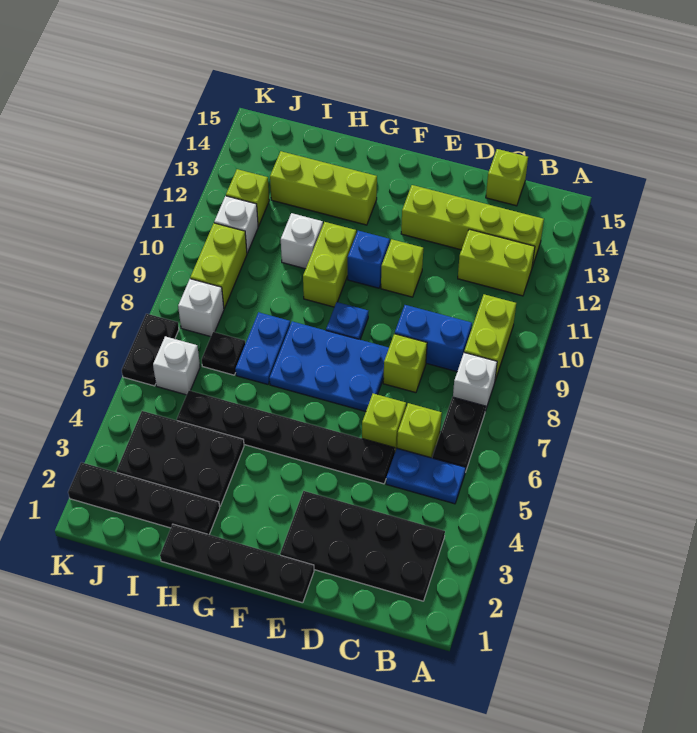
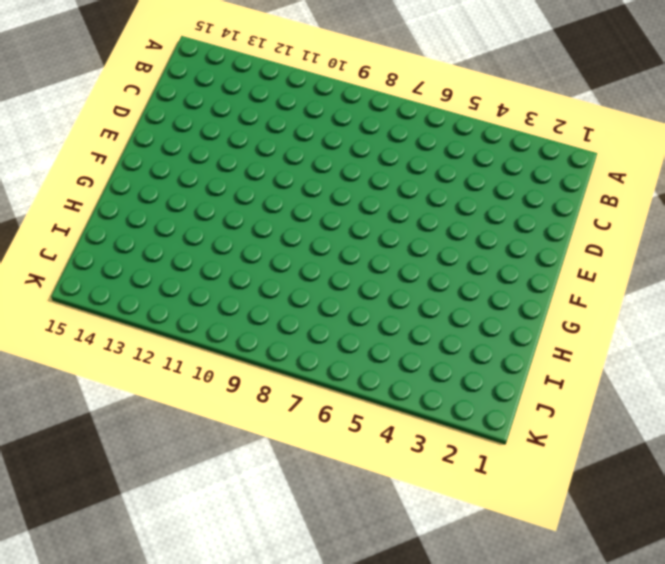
none -> black plate B2:E3 level 1
none -> blue plate B5:C5 level 1
none -> black plate B6:B7 level 1
none -> white brick B8 level 1

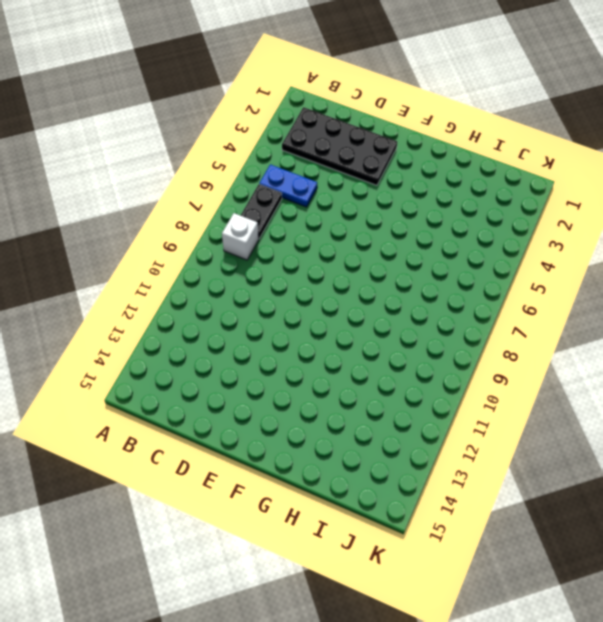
none -> lime brick B9:B10 level 1
none -> lime brick B12:C12 level 1
none -> lime brick B13:E13 level 1
none -> lime brick C6 level 1

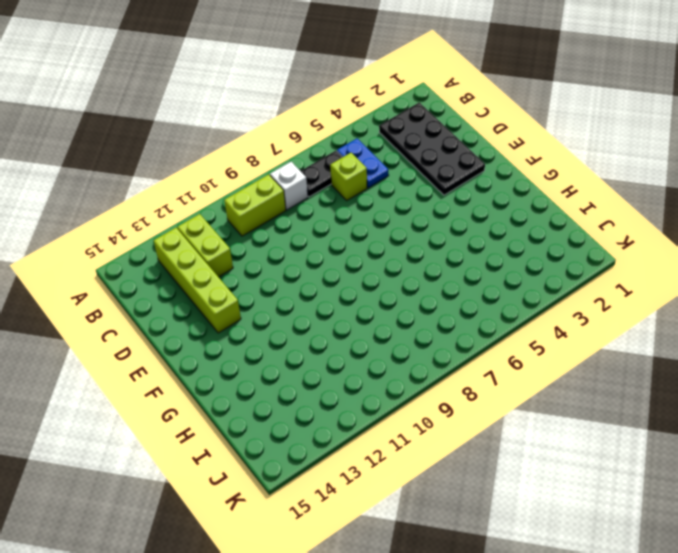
none -> blue brick C9:D9 level 1
none -> lime brick C15 level 1
none -> black plate D5:I5 level 1
none -> lime brick D6 level 1

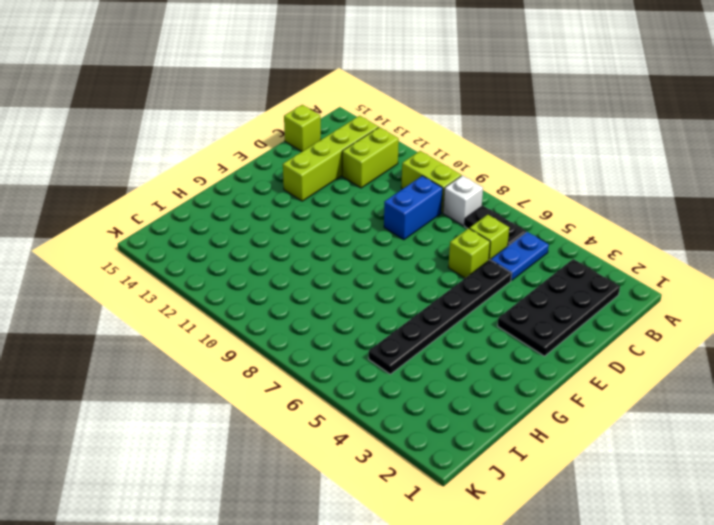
none -> lime brick D8 level 1
none -> black plate E1:H1 level 1
none -> blue plate E7:G8 level 1
none -> lime brick E11 level 1

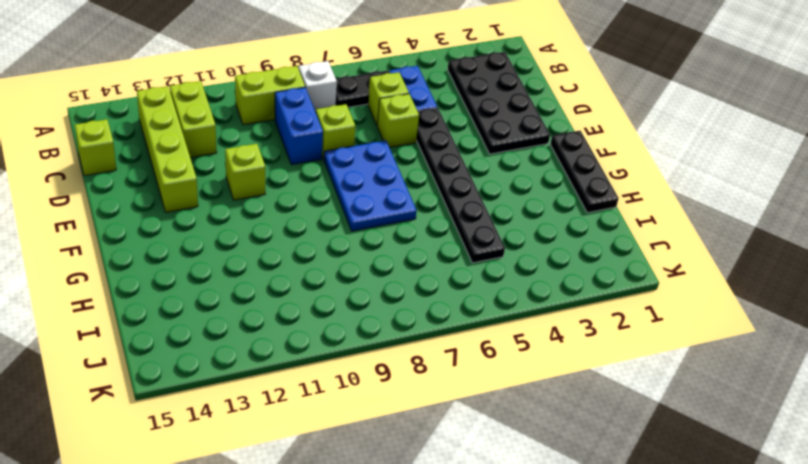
black plate F1:H1 level 1 -> black plate E1:H1 level 1
none -> blue plate F9 level 1
none -> blue brick F11 level 1
none -> lime brick G10:G11 level 1
none -> lime brick G13:I13 level 1

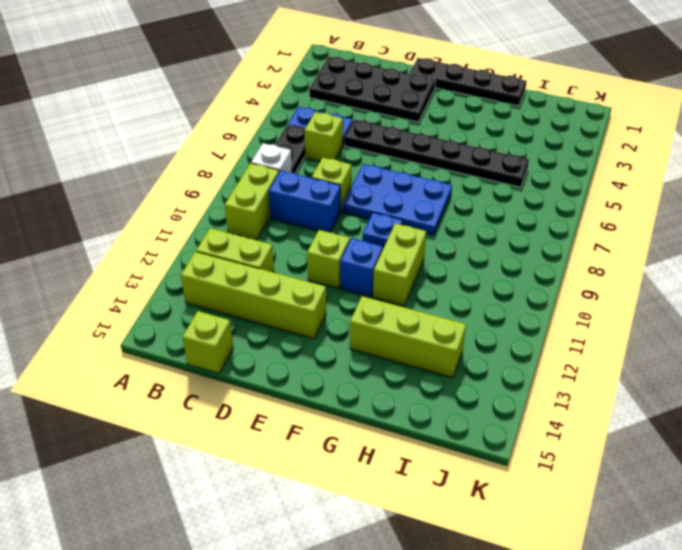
none -> lime brick D6 level 1
none -> black plate H2:K2 level 1
none -> black plate H3:J4 level 1
none -> blue plate H7:H8 level 1

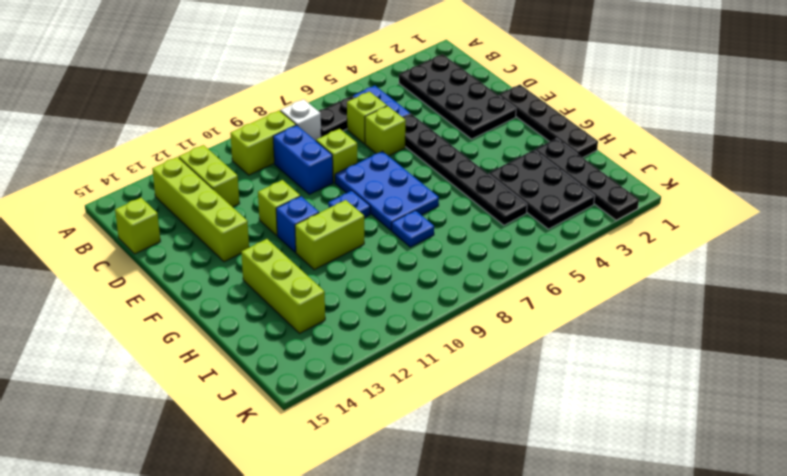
blue plate H8 level 1 -> blue plate H7:H8 level 1
none -> white brick H11 level 1
none -> black plate I7 level 1
none -> white brick J6 level 1
none -> white brick J8 level 1

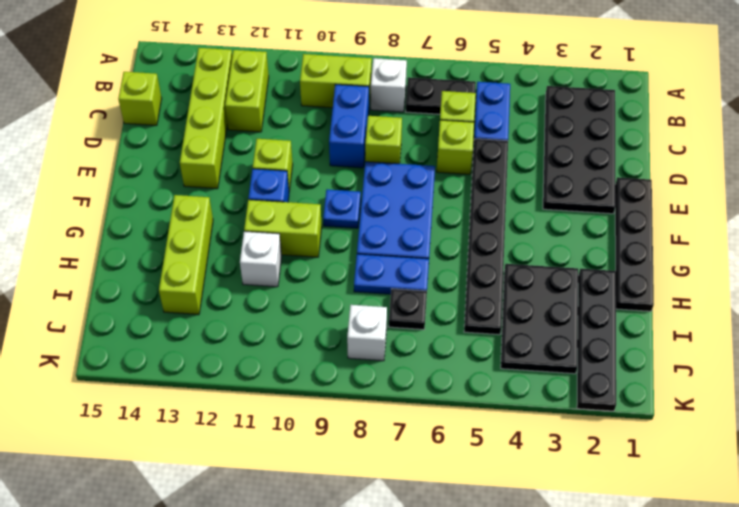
none -> white brick J6 level 1
none -> lime brick J9:J10 level 1
none -> white brick J11 level 1
none -> lime brick J12 level 1

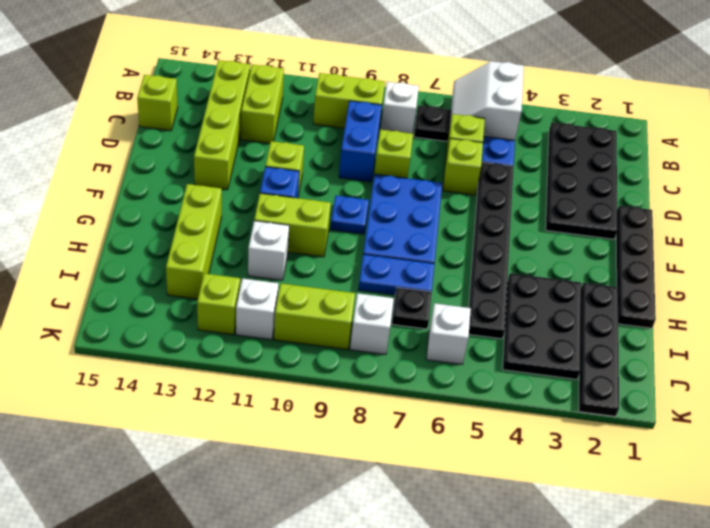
white slope A5:B6 level 2 top 5 -> none
none -> black plate K6:K7 level 1

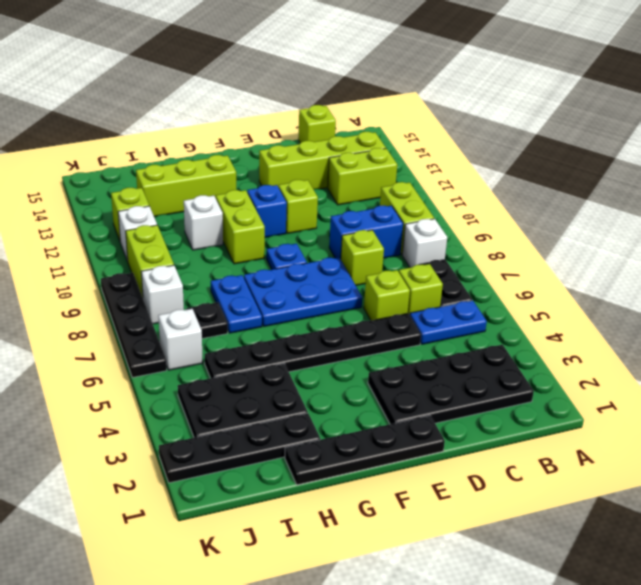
black plate K6:K9 level 1 -> black plate K6:K7 level 1

